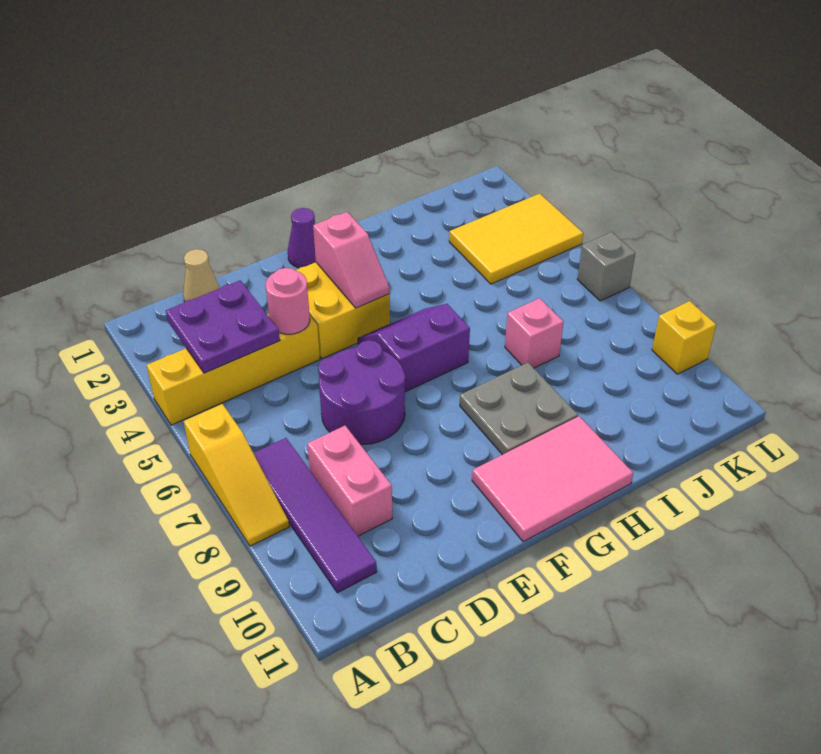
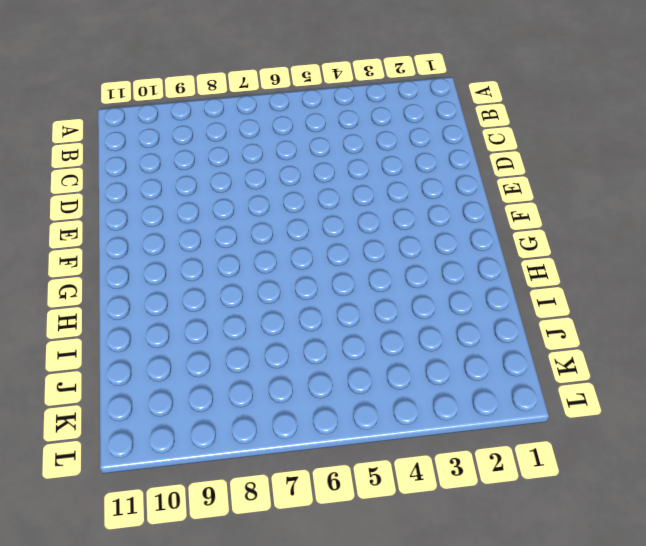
none -> yellow brick A4:D4 level 1
none -> yellow slope A6:A8 level 1 top 6
none -> purple tile B7:B10 level 1

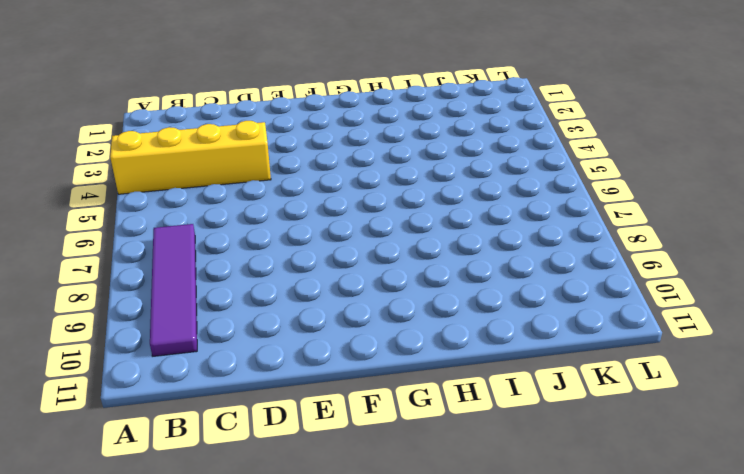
none -> yellow slope A6:A8 level 1 top 6
none -> tan cone C1 level 1
none -> pink brick C8:C9 level 1

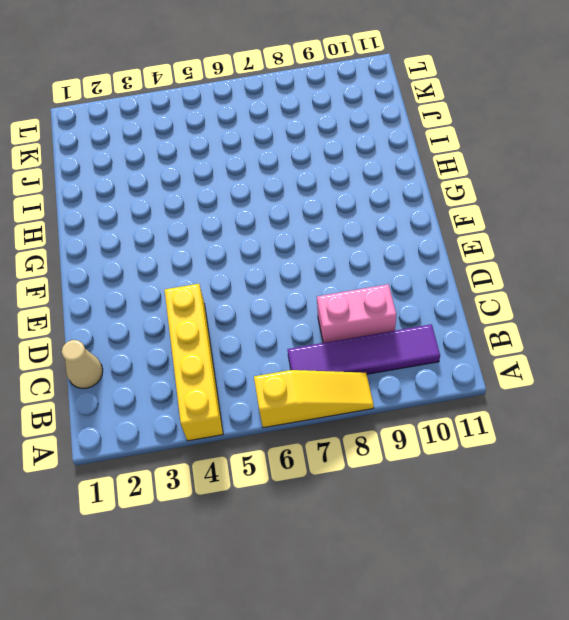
none -> purple round brick D6:E7 level 1
none -> yellow brick E3:F4 level 1
none -> purple cone F1 level 1

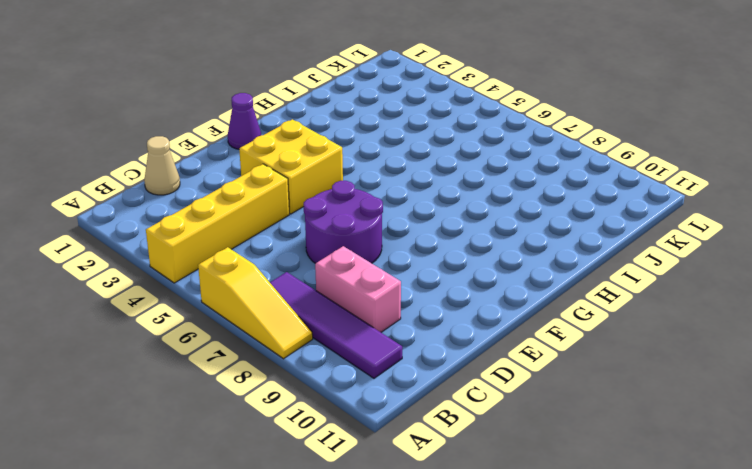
none -> purple slope F5:G6 level 1 top 6
none -> pink tile F10:H11 level 1
none -> grey plate G8:H9 level 1

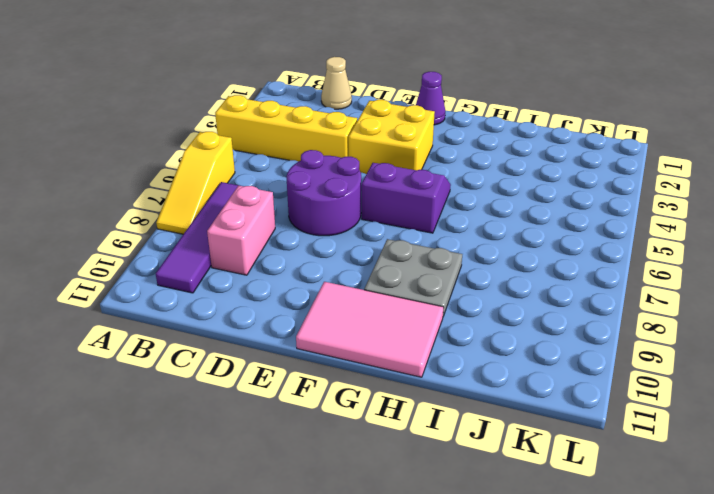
none -> pink brick I7 level 1
none -> yellow tile J3:L4 level 1
none -> grey brick L6 level 1

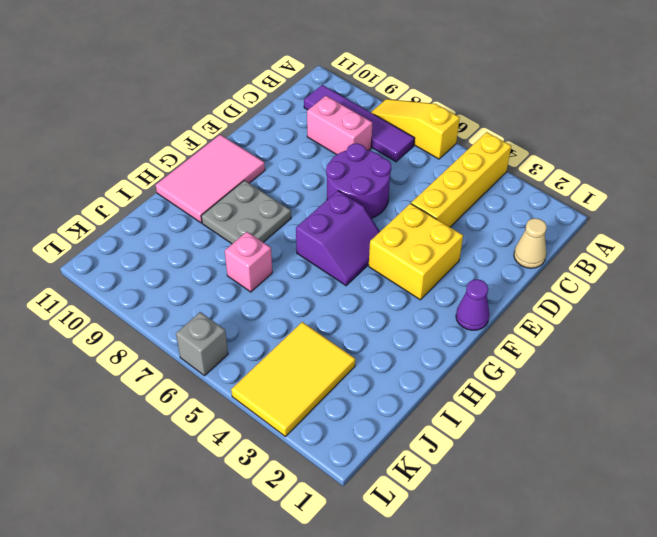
none -> yellow brick L9 level 1
none -> purple plate B3:C4 level 2
none -> pink round brick D4 level 2

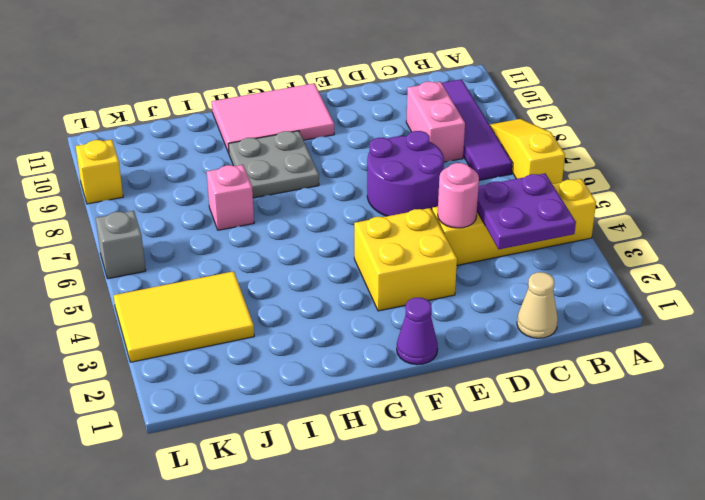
none -> purple slope F5:G6 level 1 top 6
none -> pink slope F3:F4 level 2 top 3

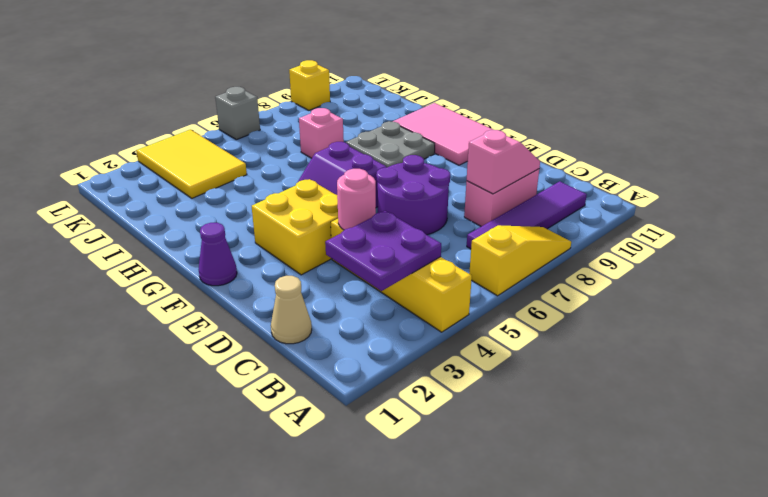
pink slope C8:C9 level 2 top 8 -> pink slope F3:F4 level 2 top 3

